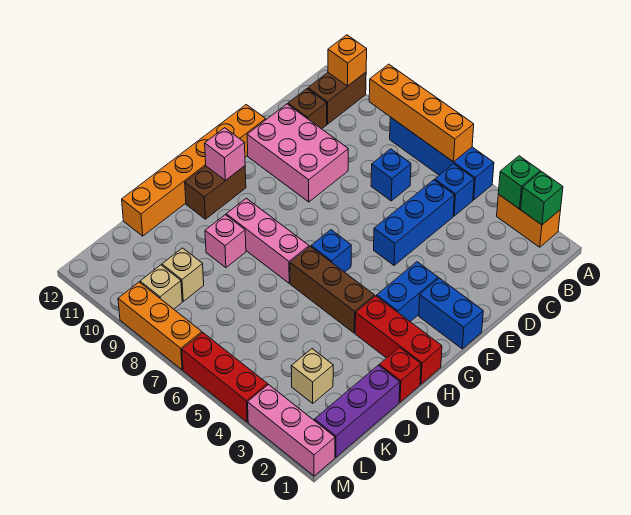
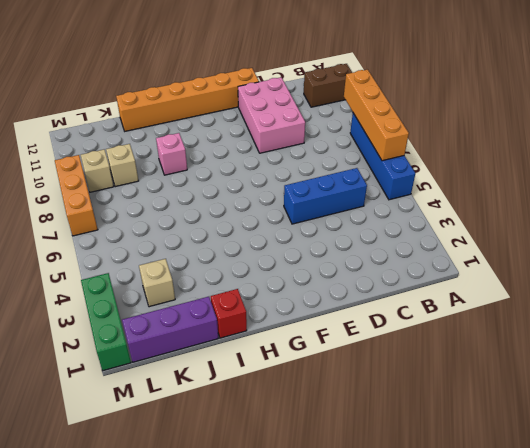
green brick M1:M3 level 1 -> pink brick M1:M3 level 1
none -> orange brick A2:A3 level 1
none -> blue brick B5 level 1
none -> blue brick C7 level 1
none -> brown brick C11 level 1

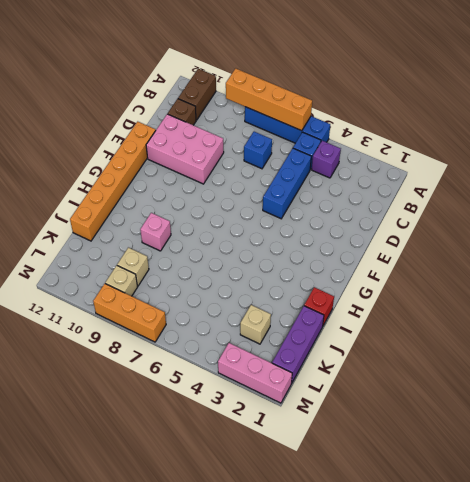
purple brick B4 level 1 -> none
none -> orange brick A2:A3 level 1
none -> blue brick F1:F2 level 1
none -> blue brick F3:G3 level 1
none -> blue brick G6 level 1

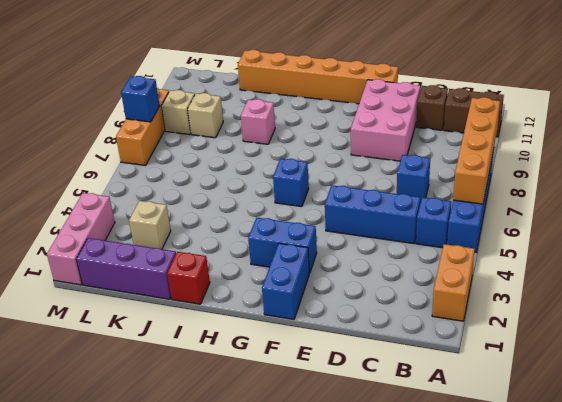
blue brick M8 level 2 -> none
none -> brown brick G11:H11 level 1
none -> red brick H1:H3 level 1
none -> brown brick H4:H6 level 1
none -> pink brick H7:H9 level 1

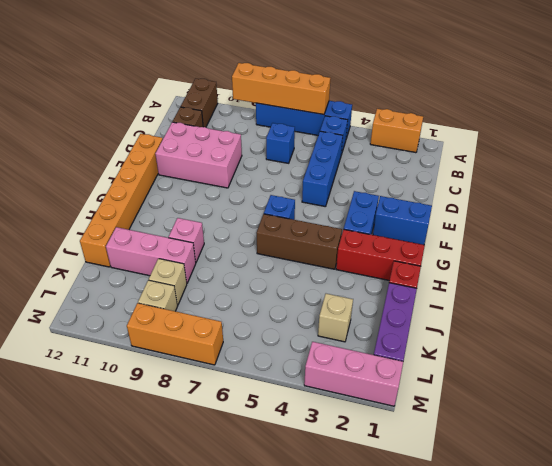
pink brick J9:J11 level 1 -> pink brick H7:H9 level 1
none -> brown brick G11:H11 level 1
none -> red brick M4:M6 level 1
none -> green brick A2 level 2
none -> green brick A3 level 2

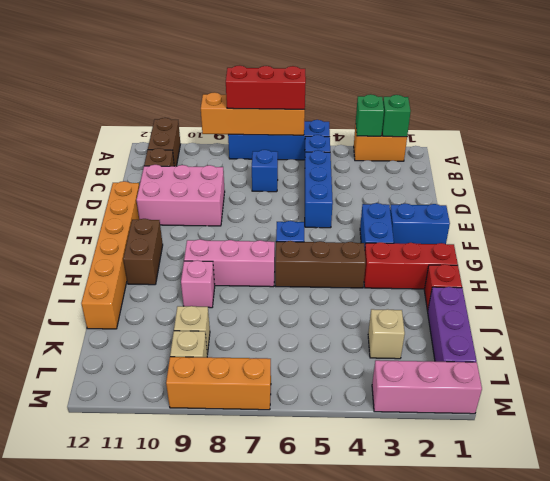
red brick A6:A8 level 3 -> red brick M4:M6 level 1
none -> orange brick A11 level 2
none -> pink brick G11 level 2

